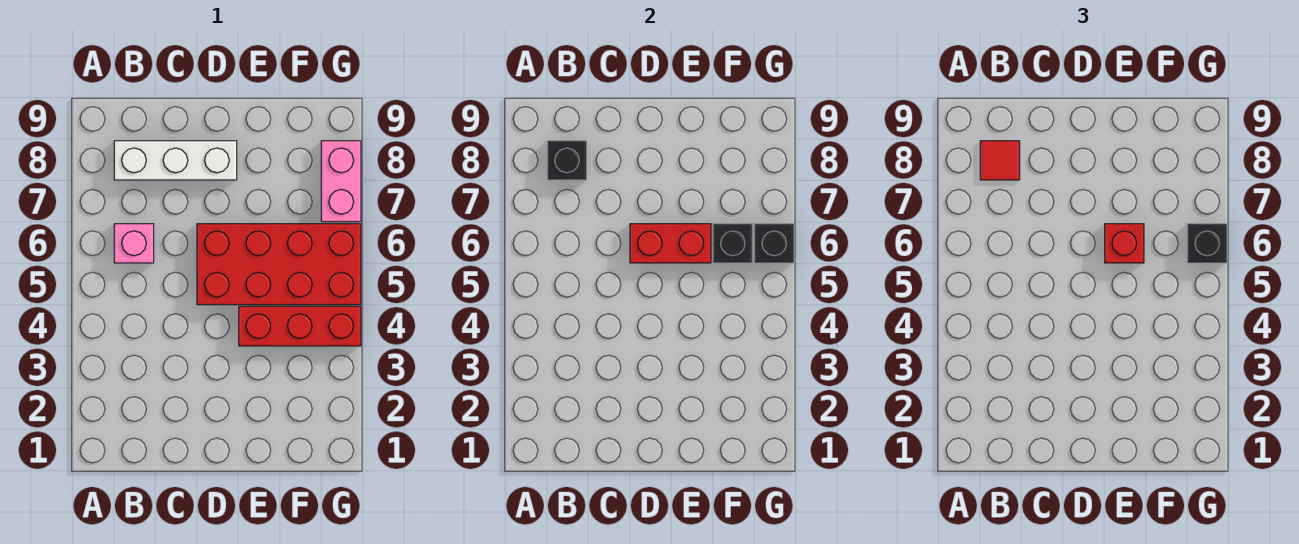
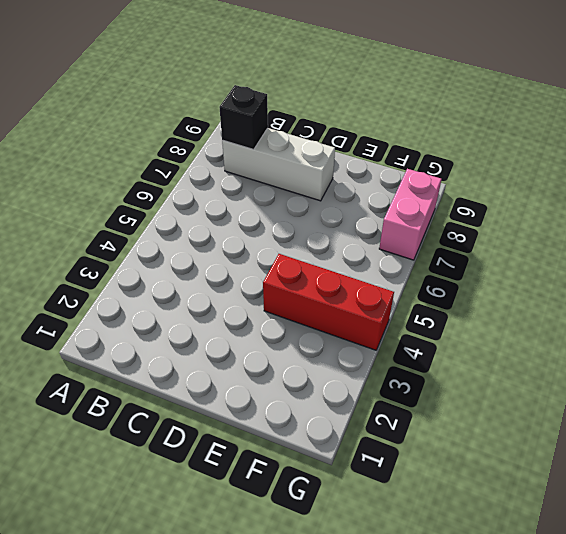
none -> pink brick B6 level 1
none -> red brick D5:G6 level 1
none -> red brick D6:E6 level 2

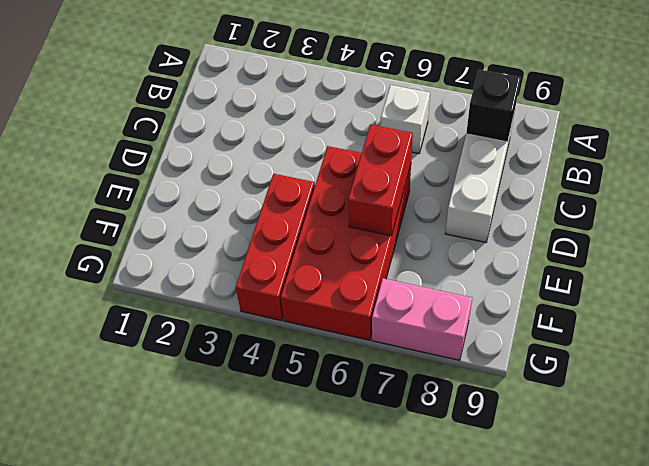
white brick B6 level 1 -> pink brick B6 level 1
none -> black brick F6 level 2
none -> black brick G6 level 2
none -> red tile B8 level 3

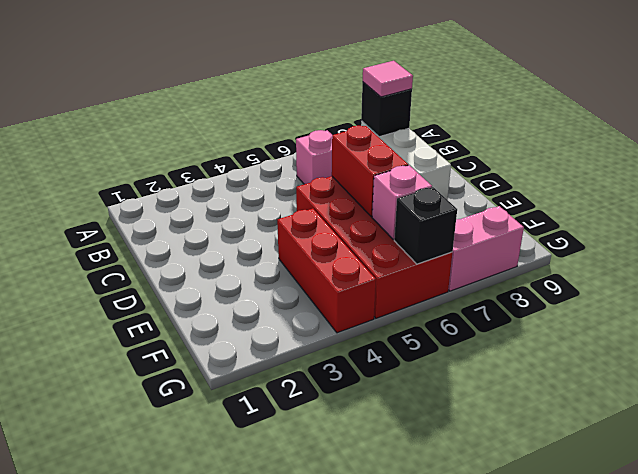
pink tile B8 level 3 -> red tile B8 level 3
pink brick F6 level 2 -> black brick F6 level 2
none -> red brick E6 level 3
none -> black brick G6 level 3

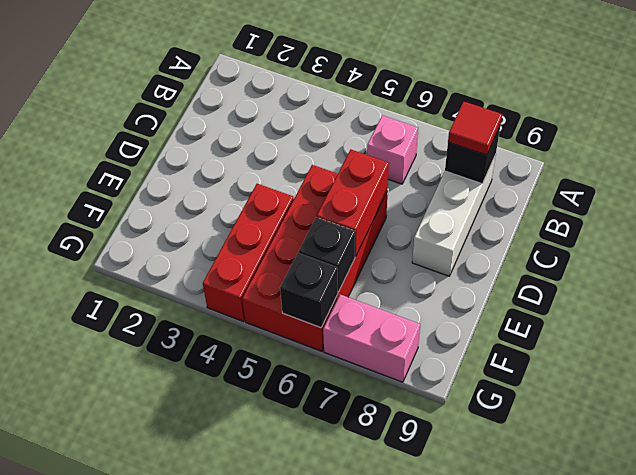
none -> red brick E6 level 3
none -> black brick G6 level 3

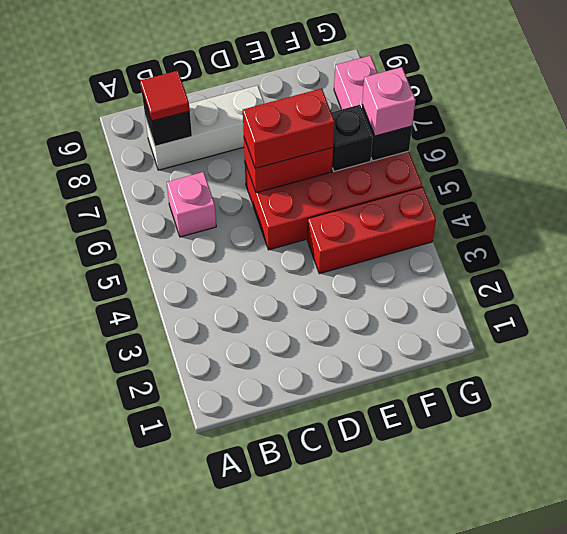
red brick D6:E6 level 3 -> red brick E6 level 3
pink brick G6 level 3 -> black brick G6 level 3

